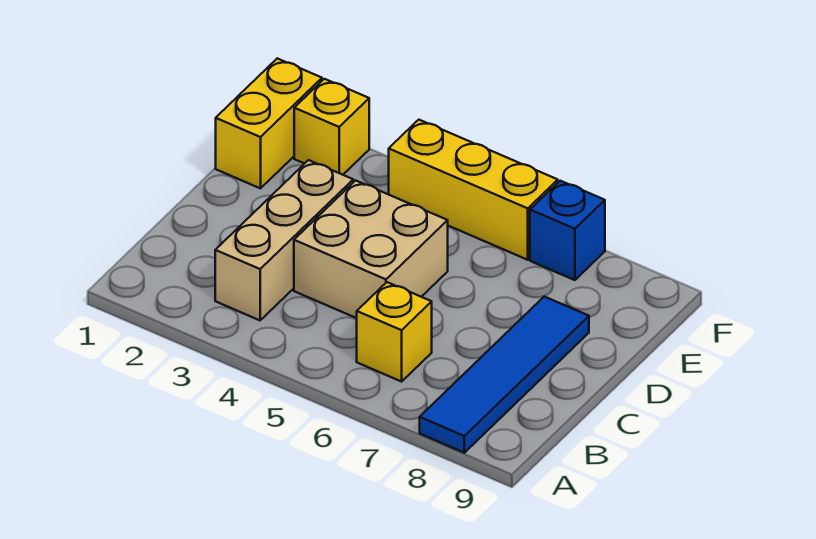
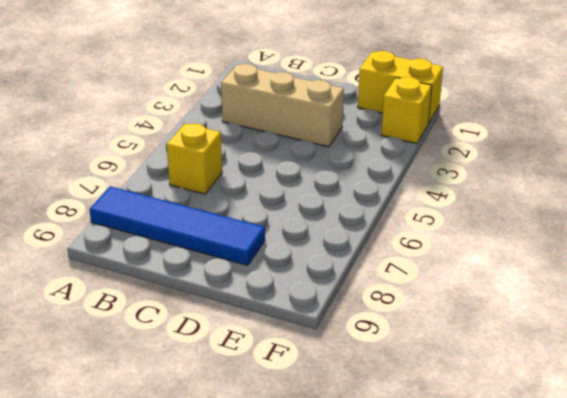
none -> tan brick C4:D5 level 1
none -> yellow brick F4:F6 level 1

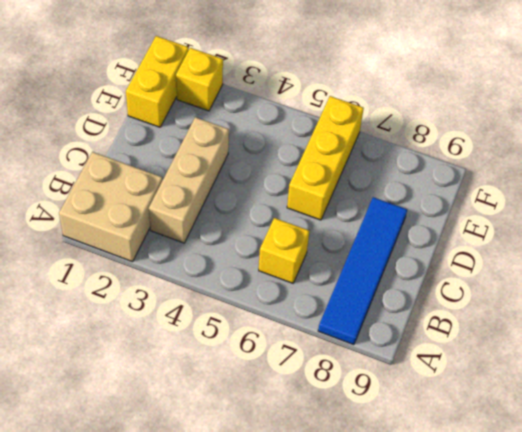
tan brick A1:B2 level 1 -> tan brick C4:D5 level 1
yellow brick D6:F6 level 1 -> yellow brick F4:F6 level 1
none -> blue brick F7 level 1

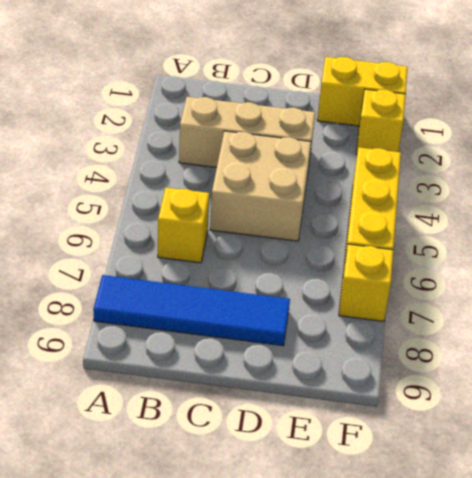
yellow brick F7 level 1 -> blue brick F7 level 1

